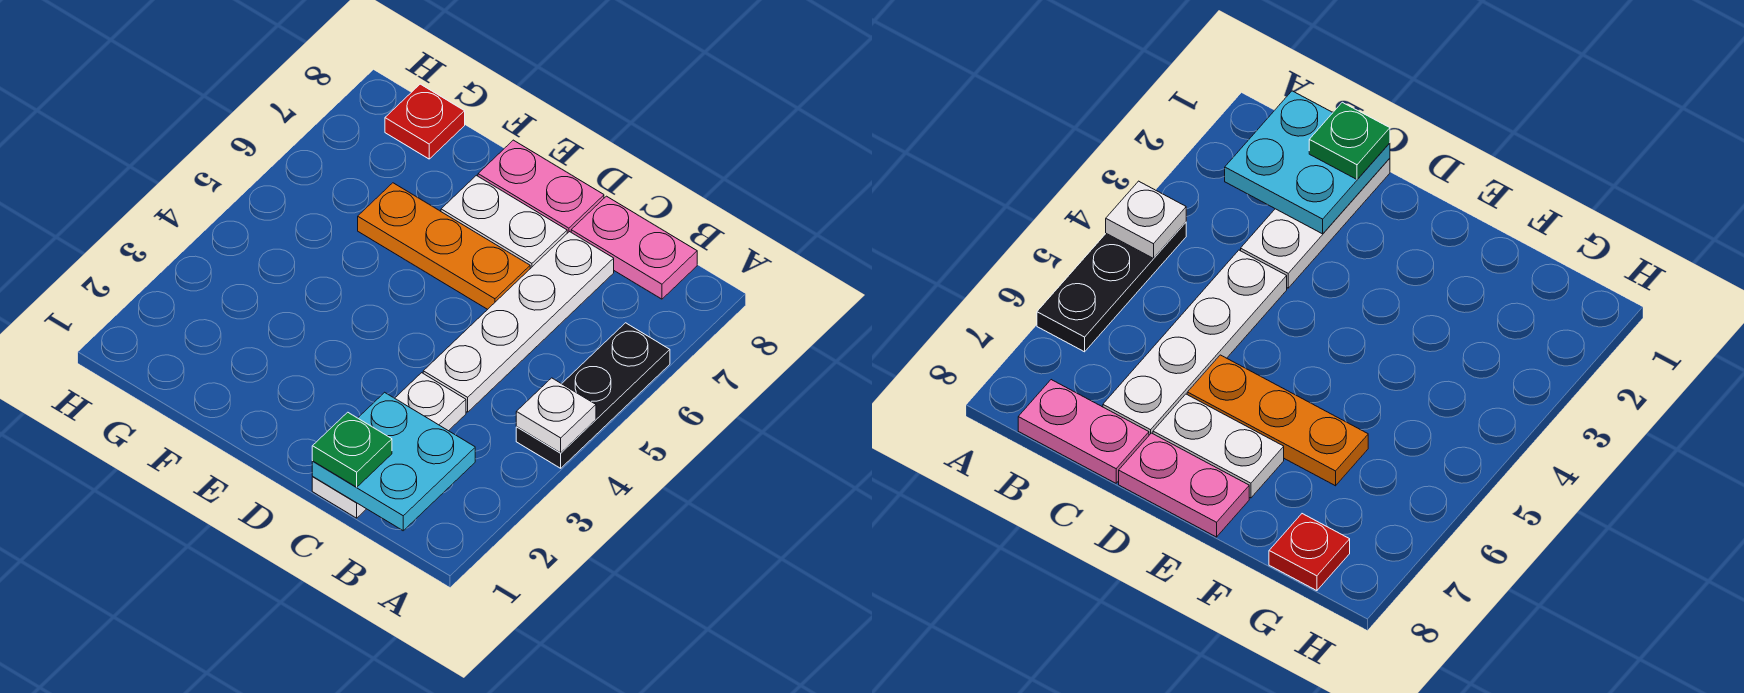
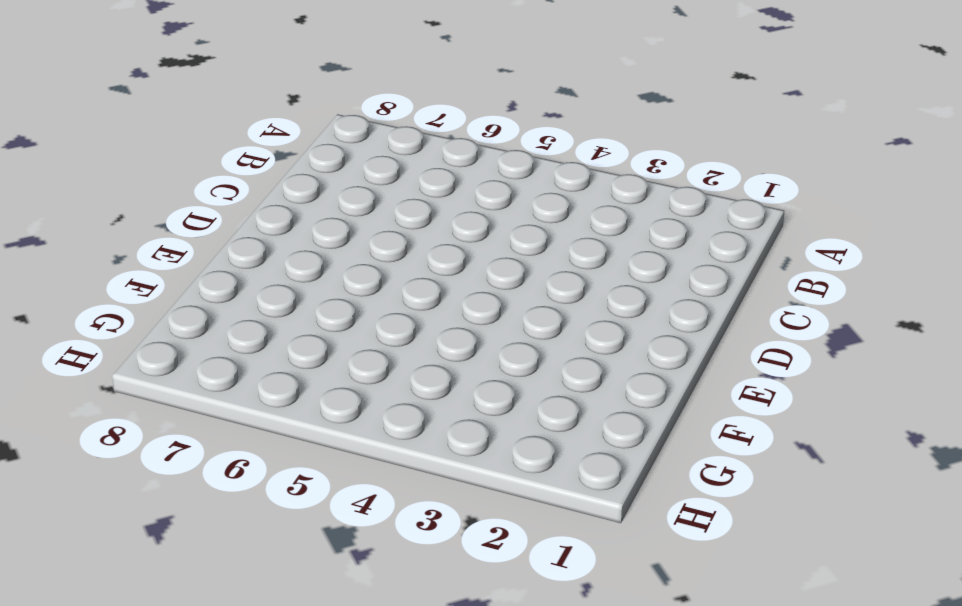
none -> black plate A4:A6 level 1
none -> pink plate B8:C8 level 1

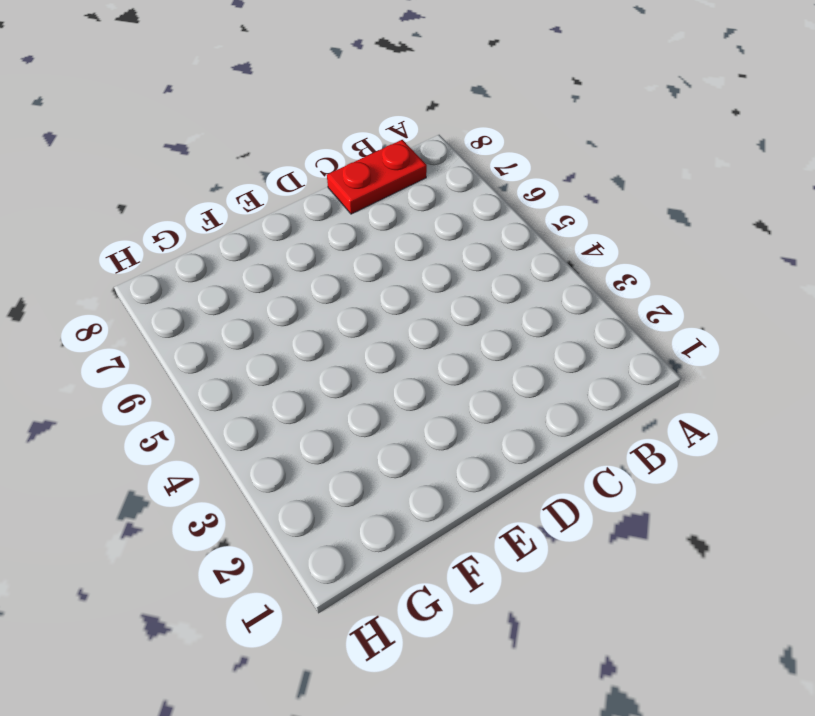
red plate B8:C8 level 1 -> pink plate B8:C8 level 1
none -> black plate A4:A6 level 1
none -> white plate C1:C3 level 1

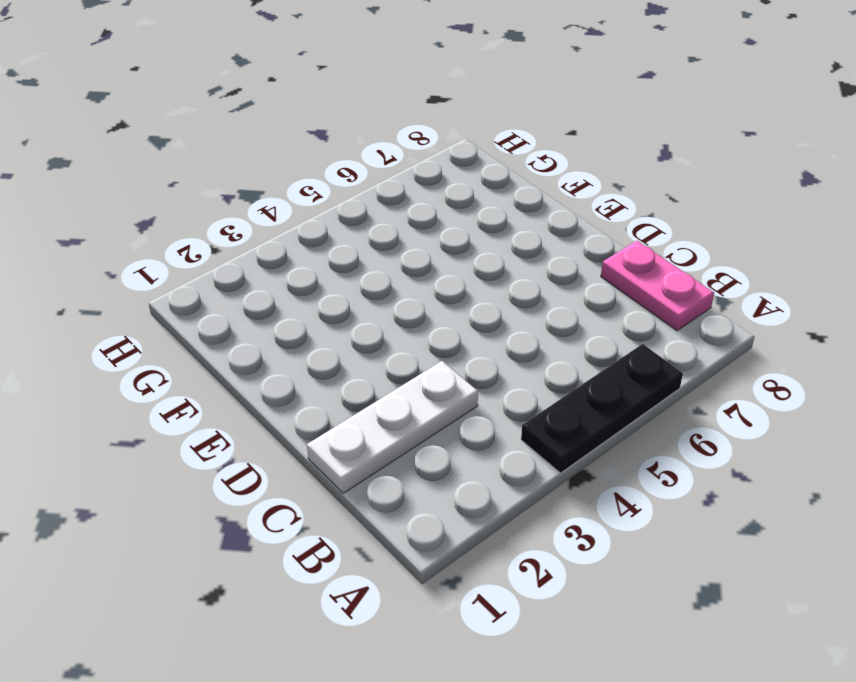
none -> white plate C4:C7 level 1
none -> orange plate D6:F6 level 1

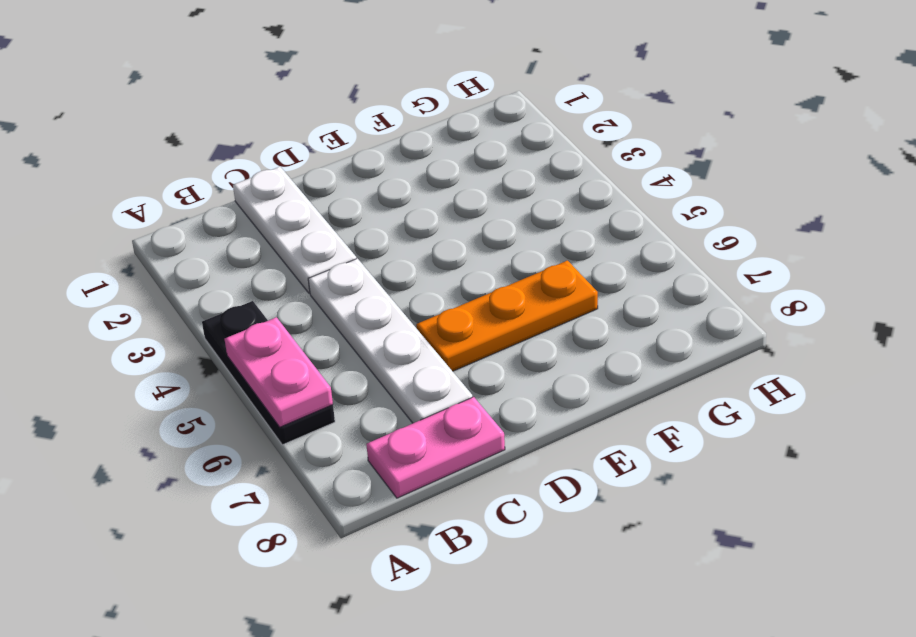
pink plate A5:A6 level 2 -> pink plate D8:E8 level 1
none -> white plate D7:E7 level 1
none -> red plate G8 level 1

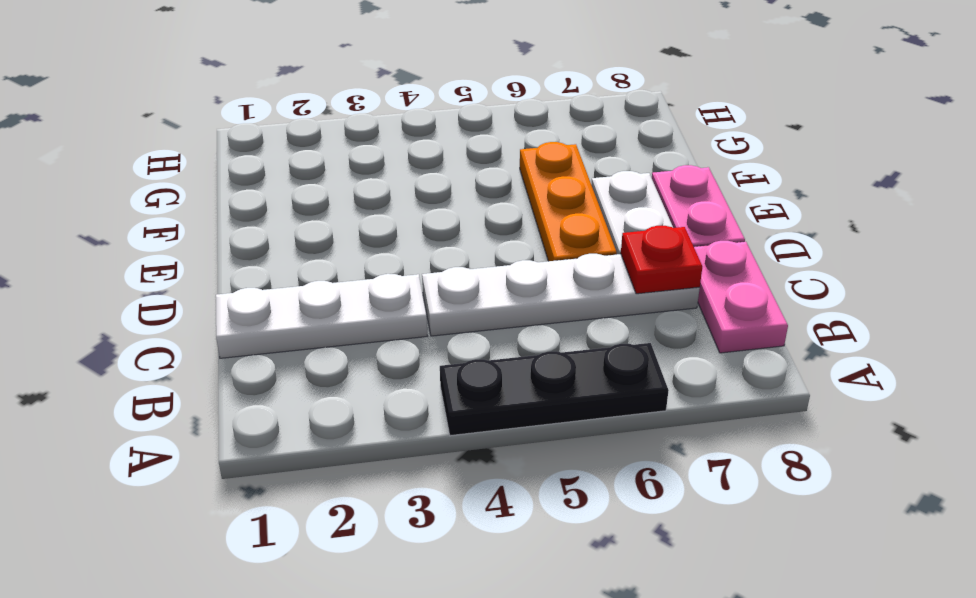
red plate C7 level 2 -> red plate G8 level 1
none -> white plate A4 level 2
none -> cyan plate B1:C2 level 2

